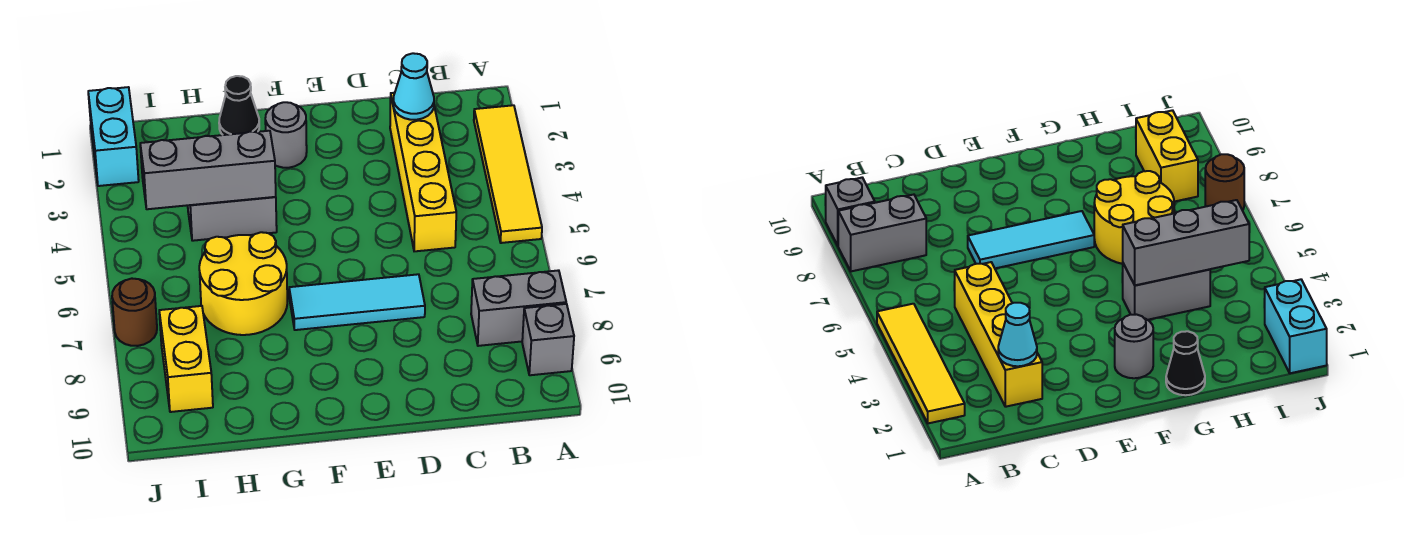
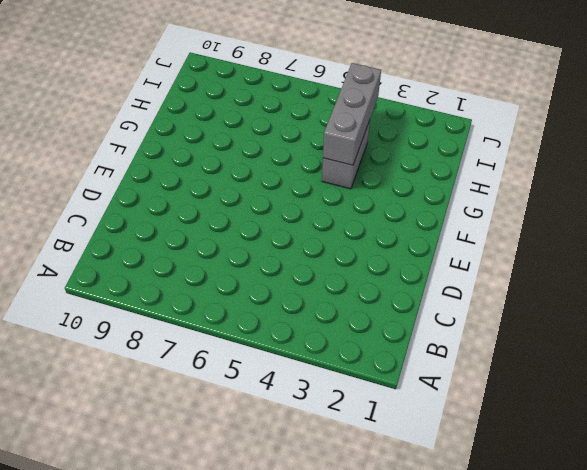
none -> yellow tile A2:A5 level 1
none -> grey brick A8:B8 level 1
none -> grey brick A9 level 1

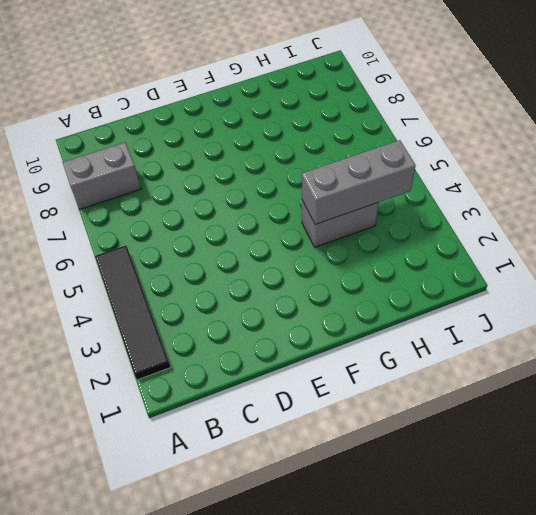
black tile A2:A5 level 1 -> yellow tile A2:A5 level 1
none -> grey brick A9 level 1
none -> yellow brick C2:C5 level 1
none -> cyan tile D7:F7 level 1

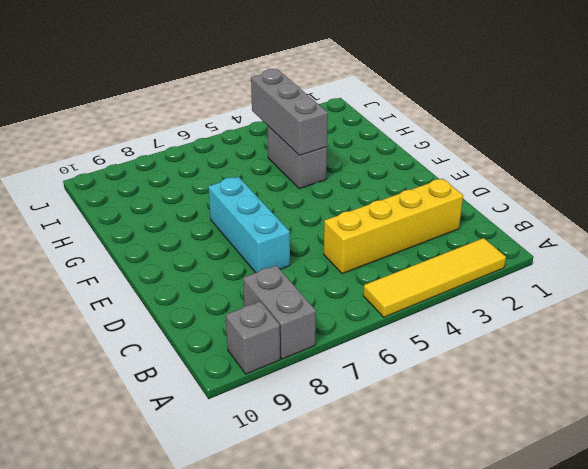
cyan brick D7:F7 level 1 -> cyan tile D7:F7 level 1
none -> grey round brick F2 level 1
none -> black cone G1 level 1
none -> yellow round brick G6:H7 level 1

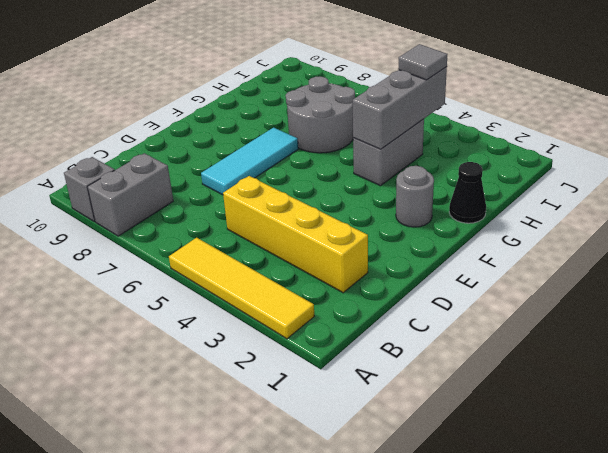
grey round brick G6:H7 level 1 -> yellow round brick G6:H7 level 1
grey tile I4 level 3 -> none
none -> yellow brick I8:I9 level 1
none -> cyan brick J1:J2 level 1
none -> brown round brick J7 level 1

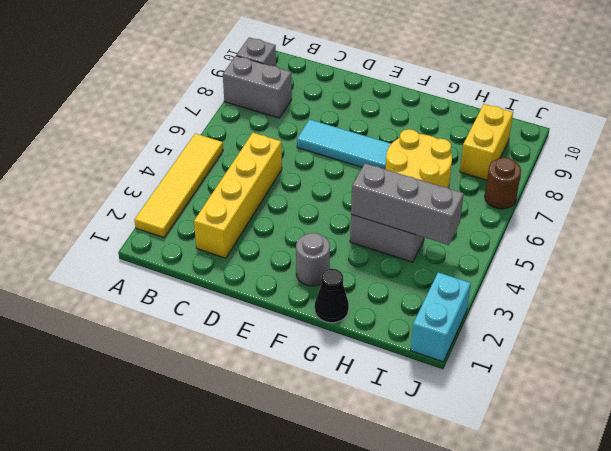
none -> cyan cone C2 level 2

